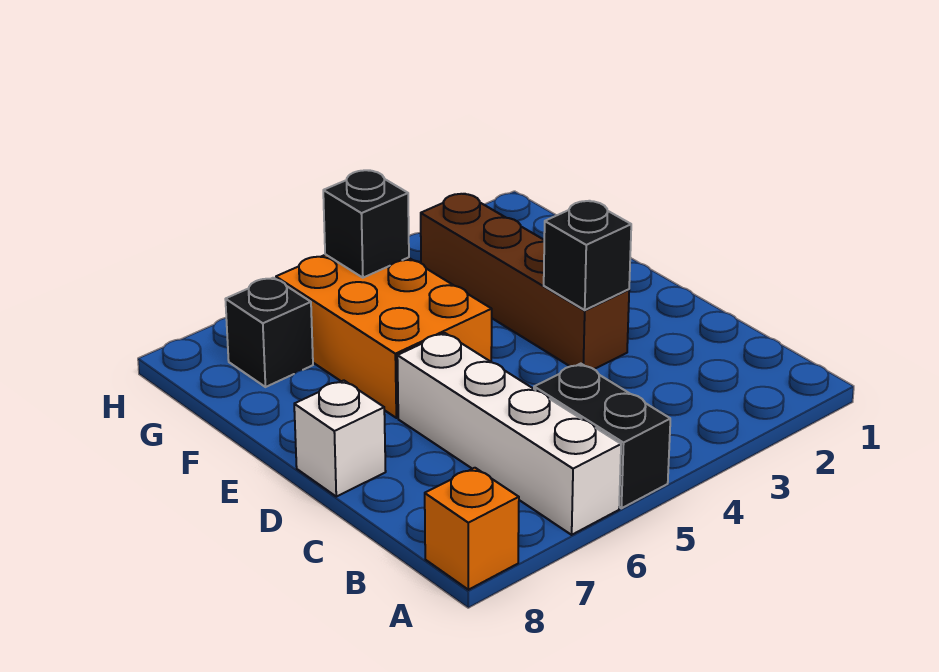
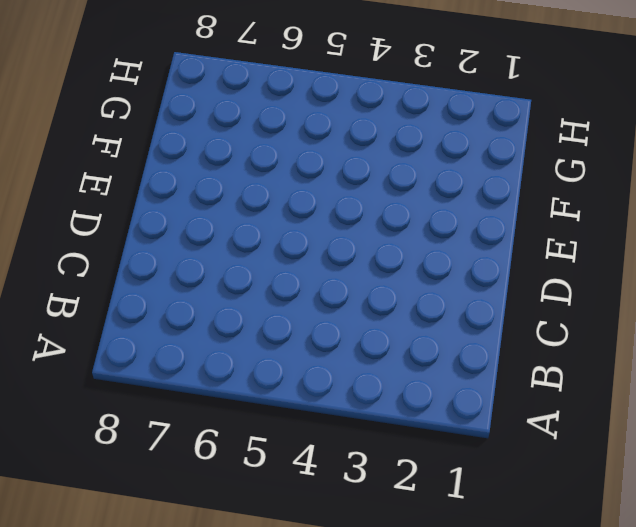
none -> black brick A5:B5 level 1
none -> white brick A6:D6 level 1

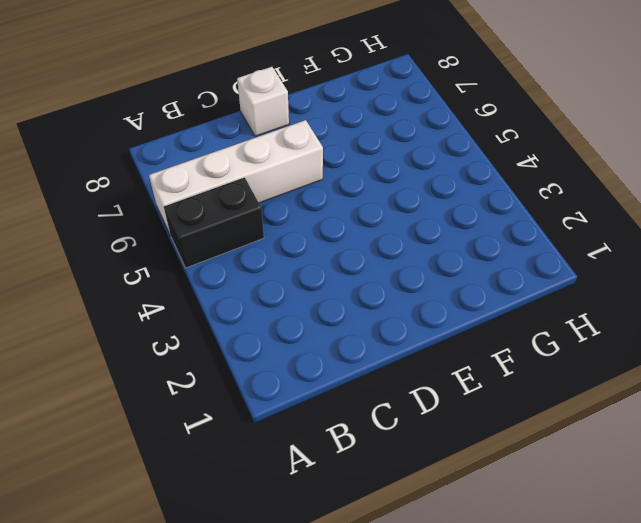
none -> orange brick A8 level 1
none -> brown brick D3:G3 level 1

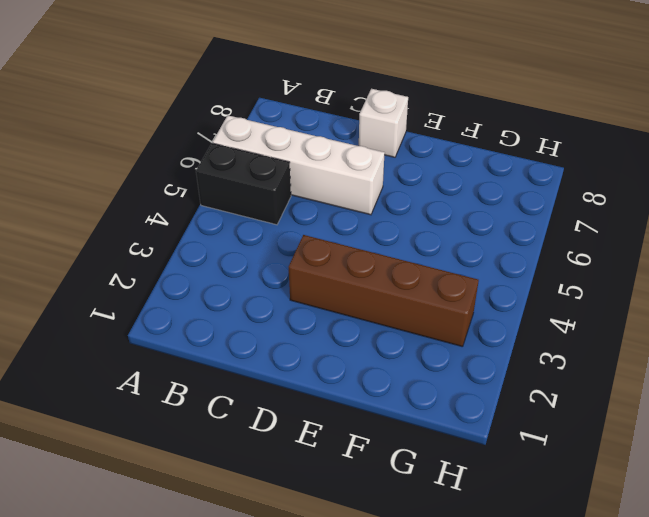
none -> orange brick A8 level 1
none -> orange brick E5:G6 level 1

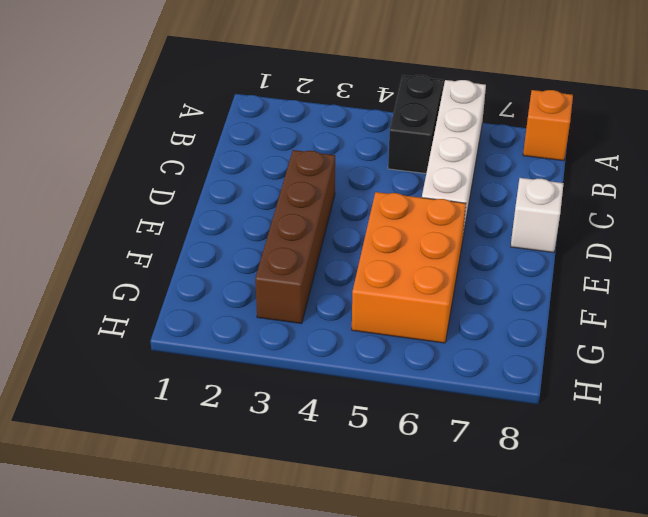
none -> black brick G7 level 1
none -> black brick D3 level 2

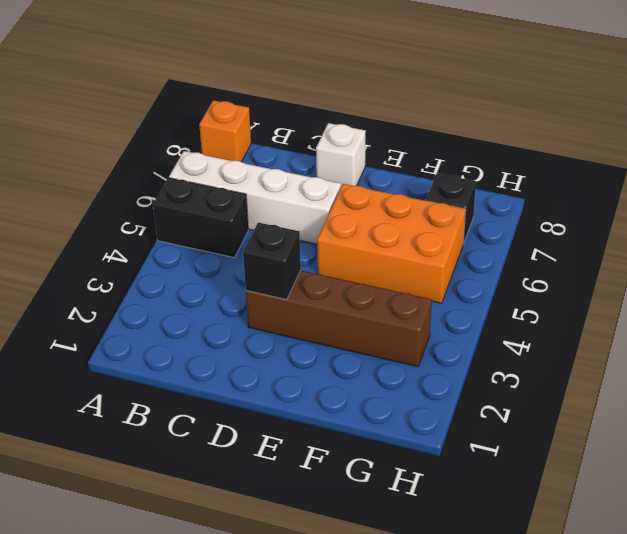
none -> black brick G5 level 2

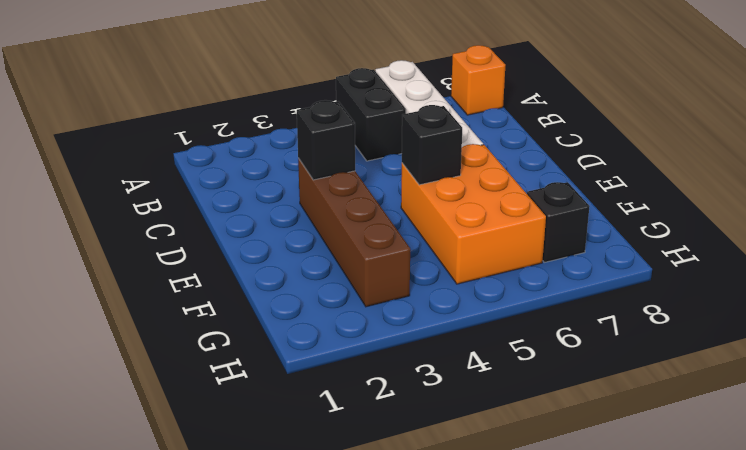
black brick E5 level 2 -> black brick G5 level 2
none -> white brick D8 level 1

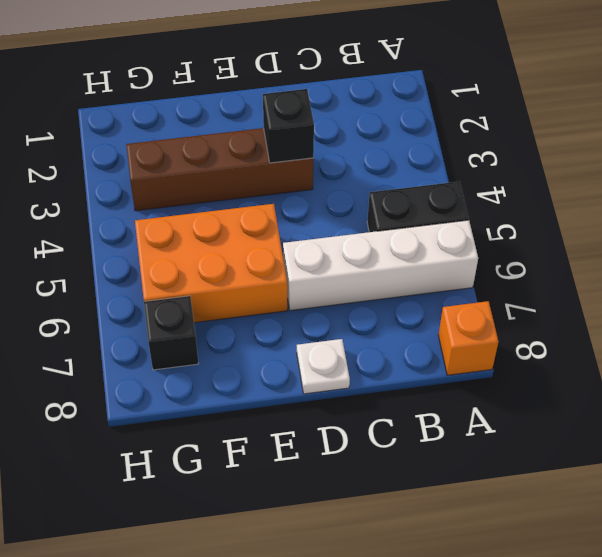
white plate D8 level 1 -> white brick D8 level 1
none -> black brick G5 level 2

